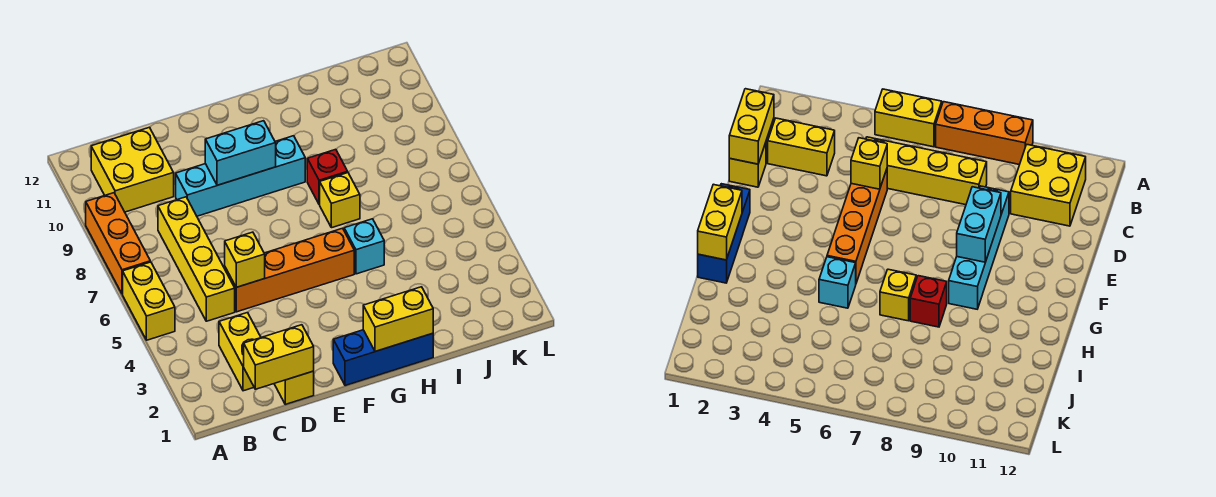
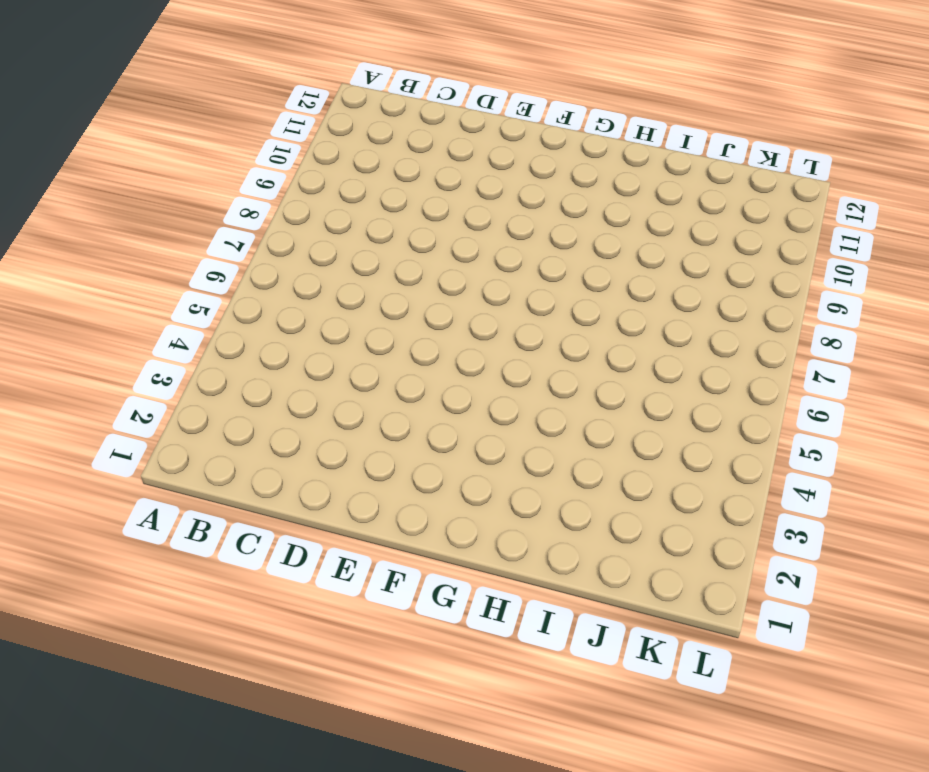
none -> yellow brick A5:A6 level 1
none -> orange brick A7:A9 level 1
none -> yellow brick B10:C11 level 1

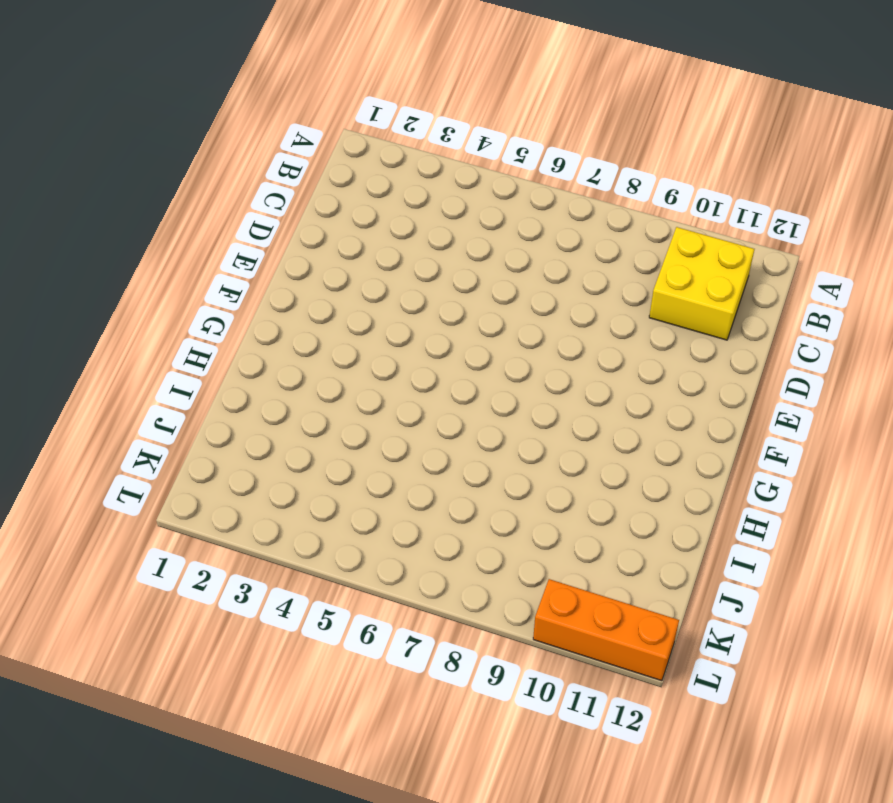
orange brick L10:L12 level 1 -> orange brick A7:A9 level 1
none -> yellow brick A5:A6 level 1
none -> yellow brick C2:C3 level 1
none -> yellow brick C5:C8 level 1

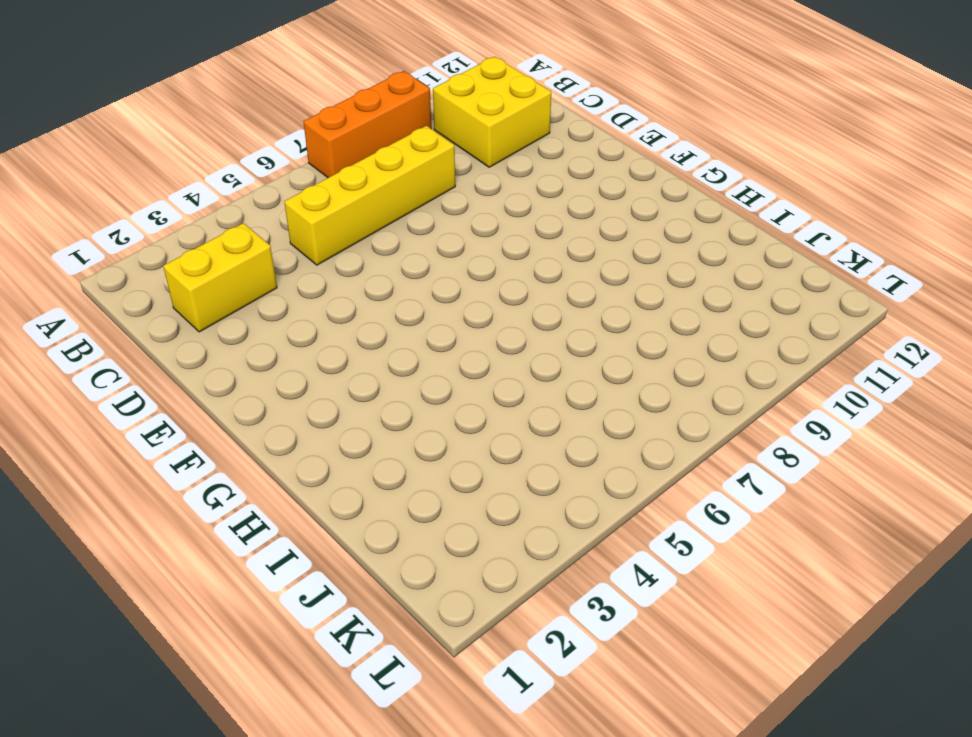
none -> yellow brick A5:A6 level 1
none -> yellow brick D1 level 1
none -> orange brick D5:G5 level 1

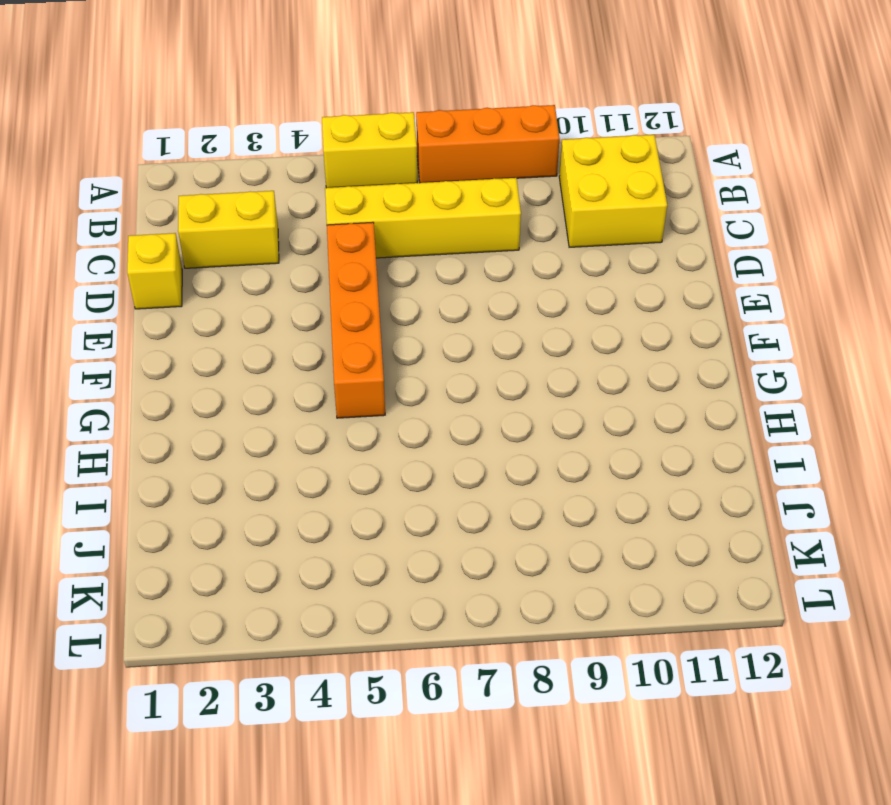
none -> cyan brick D9:G9 level 1
none -> blue brick F1:H1 level 1
none -> cyan brick H5 level 1

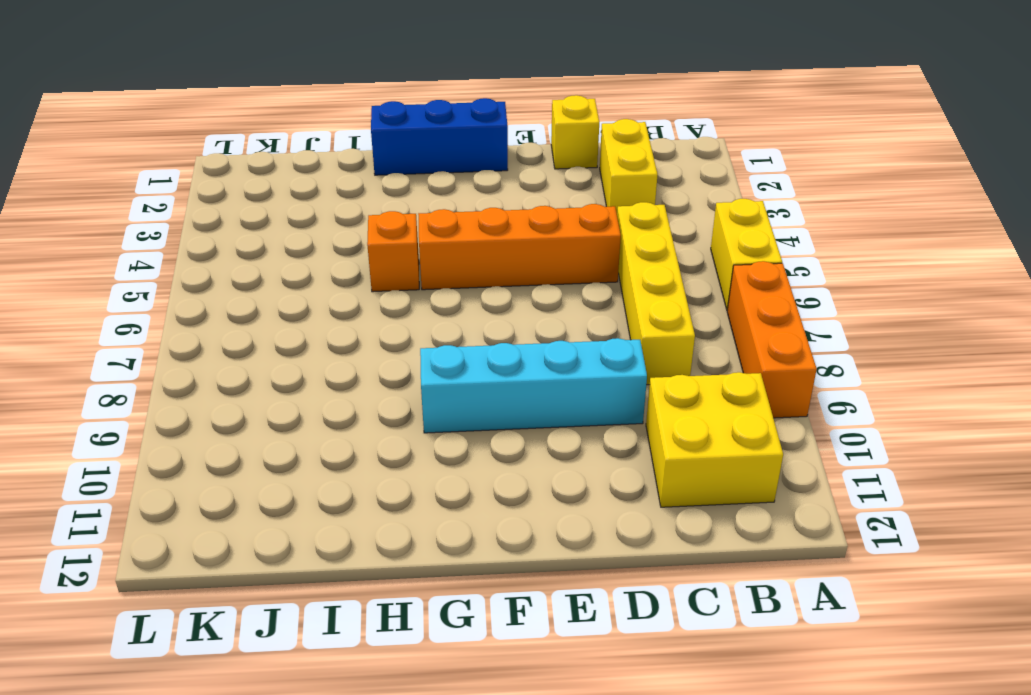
orange brick H5 level 1 -> cyan brick H5 level 1
none -> yellow brick H7 level 1
none -> red brick H8 level 1
none -> yellow brick C1:D1 level 2

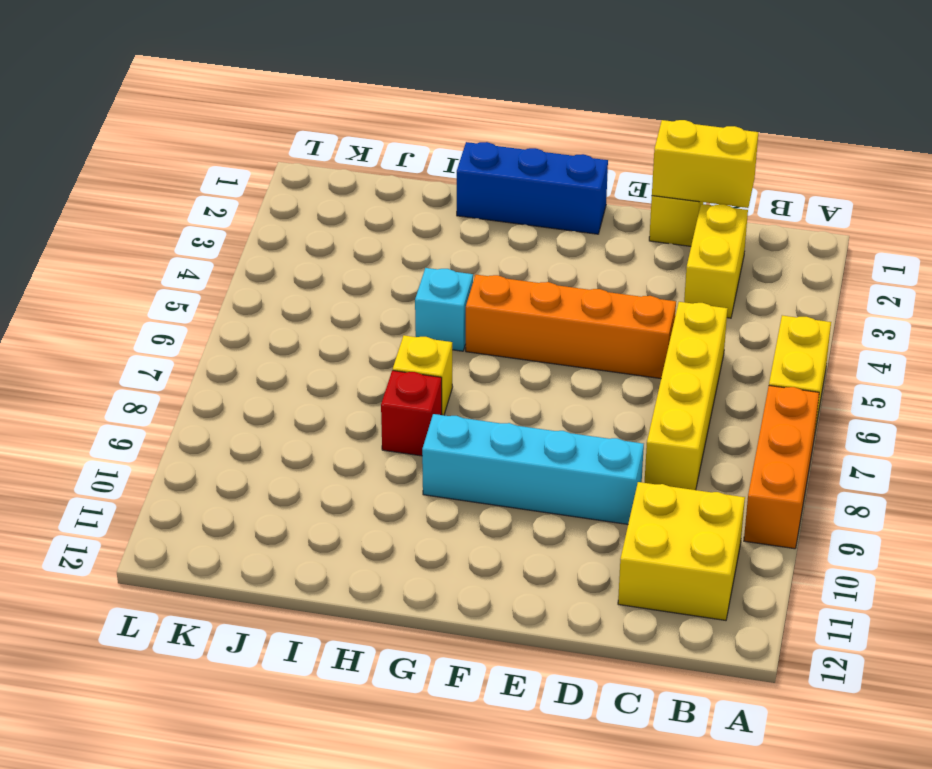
none -> yellow brick D5 level 2
none -> cyan brick E9:F9 level 2
none -> yellow brick G1:H1 level 2

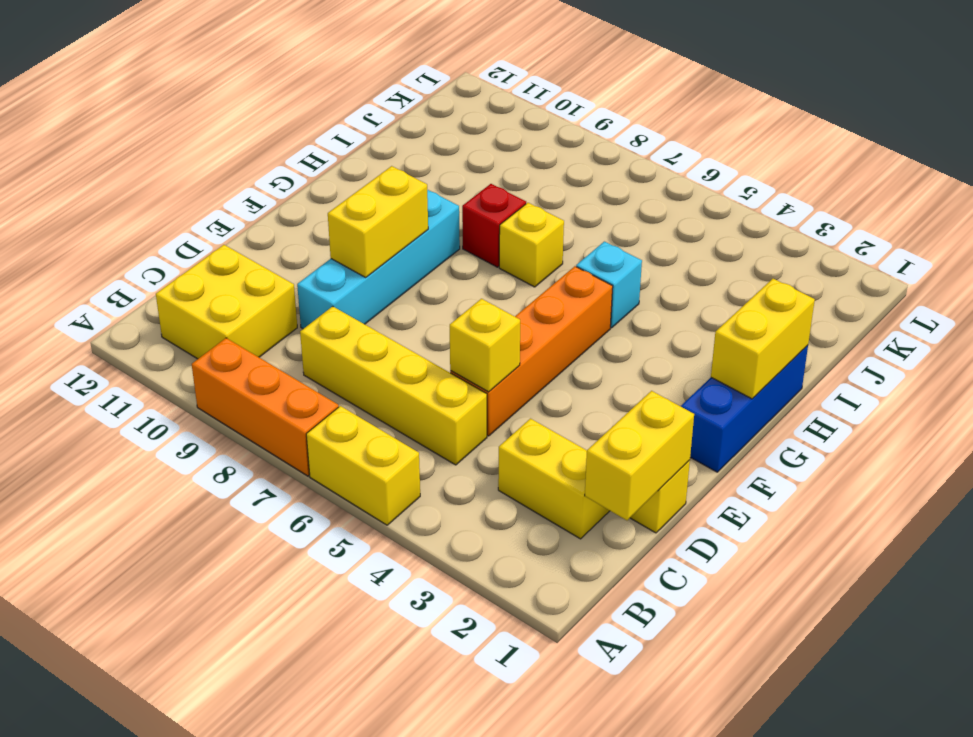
yellow brick E9:F9 level 2 -> cyan brick E9:F9 level 2

